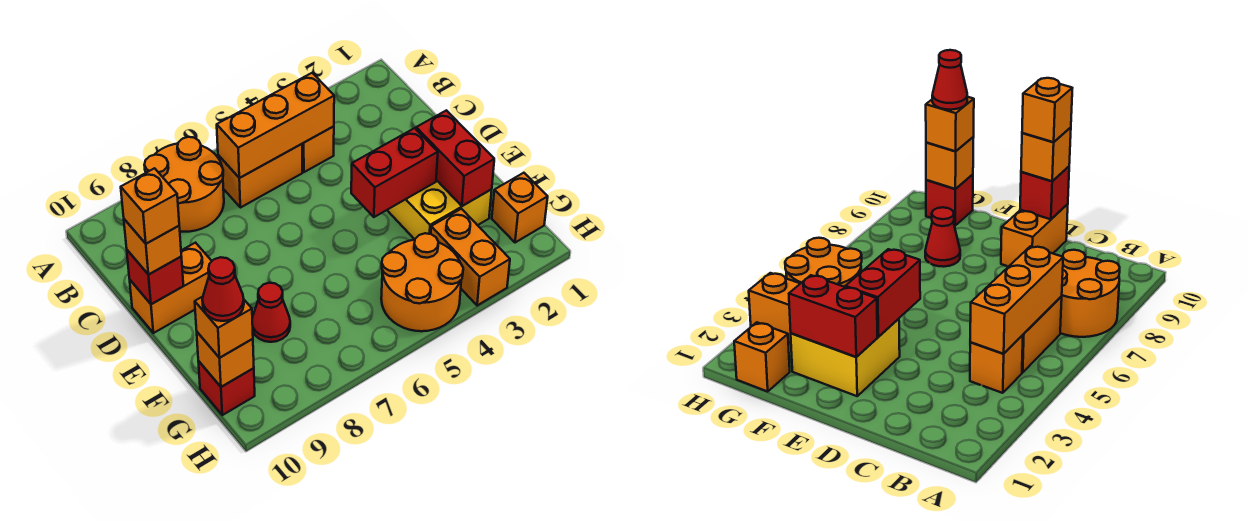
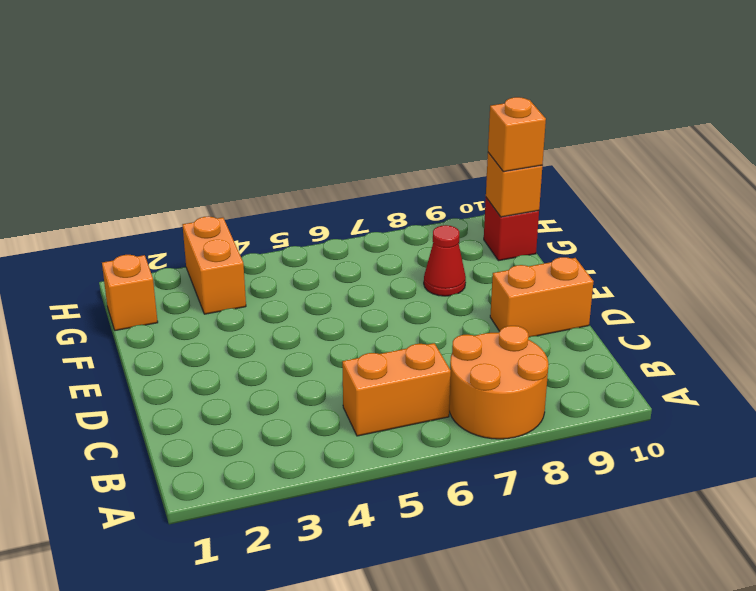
none -> orange brick B4 level 1
none -> yellow brick E2:F3 level 1
none -> orange round brick G4:H5 level 1

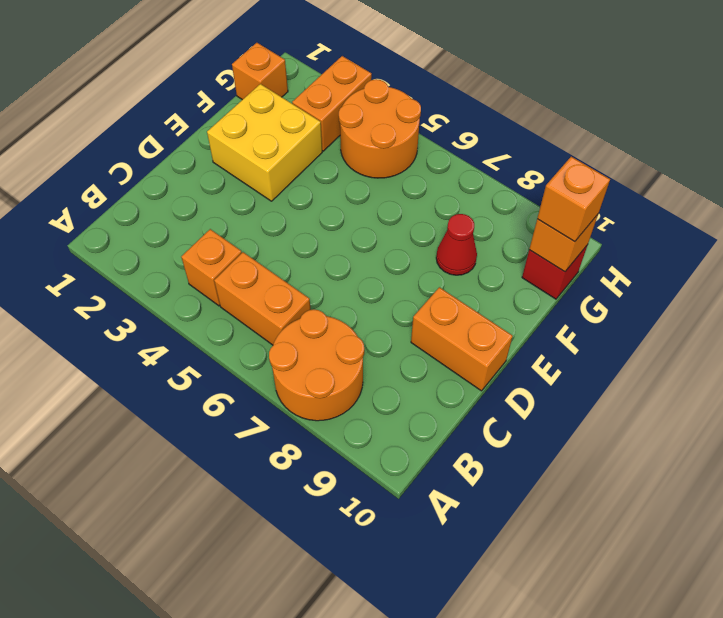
none -> orange brick B4:B6 level 2
none -> red brick D10 level 2
none -> red brick E2:F2 level 2

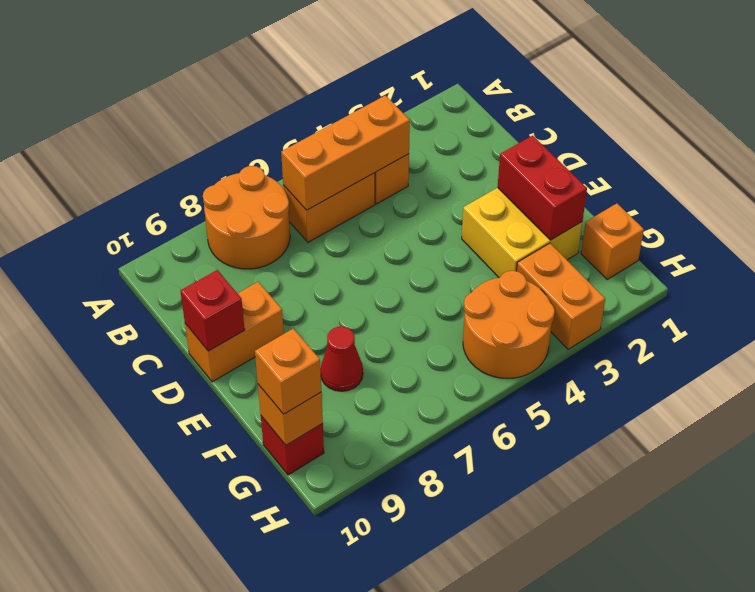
none -> red brick E3:E4 level 2
none -> orange brick D10 level 3
none -> orange brick D10 level 4

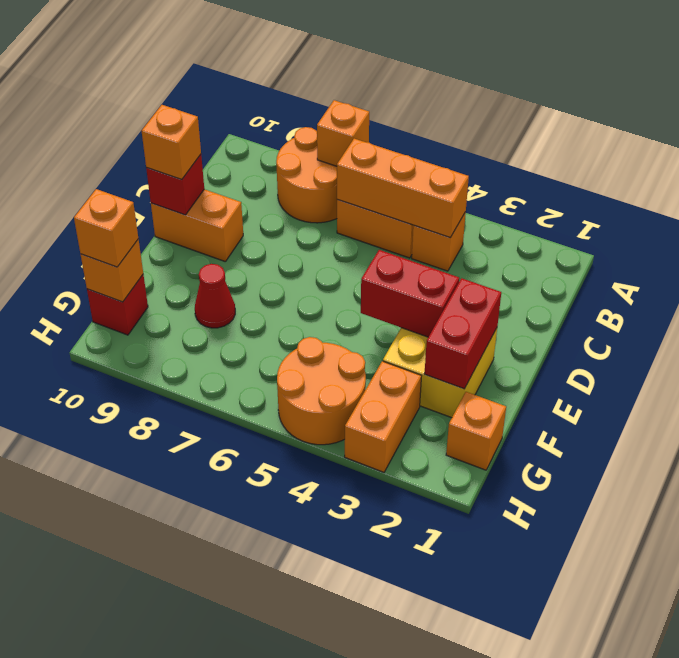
orange brick A7 level 2 -> orange brick D10 level 4
none -> red cone G10 level 4

